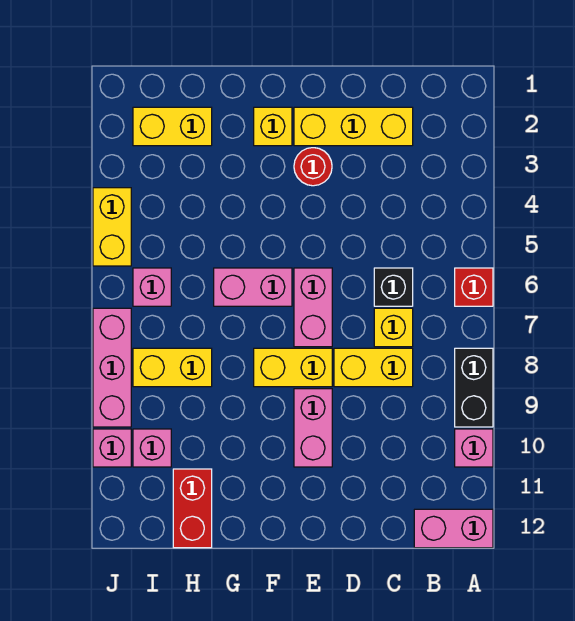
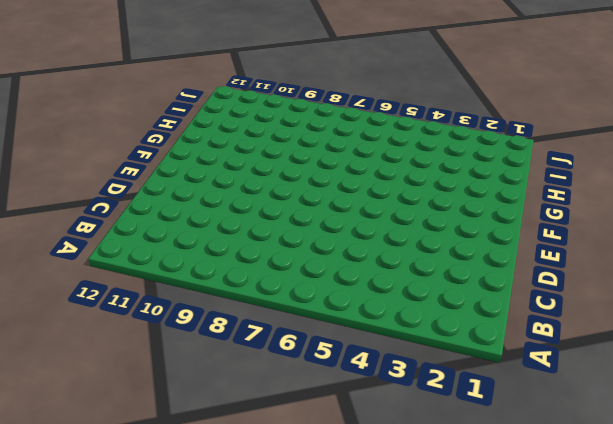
none -> red brick A6 level 1
none -> black brick A8:A9 level 1
none -> pink brick A10 level 1

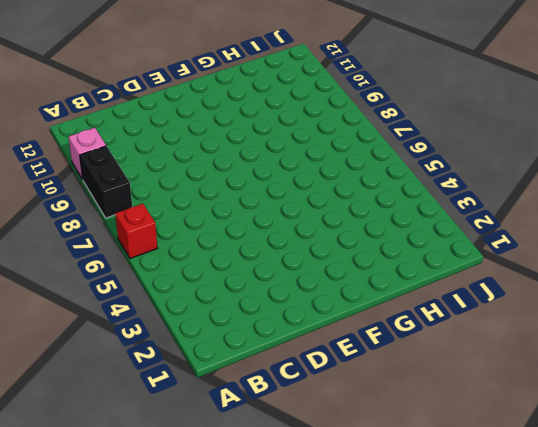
none -> pink brick A12:B12 level 1
none -> yellow brick C2:E2 level 1
none -> black brick C6 level 1

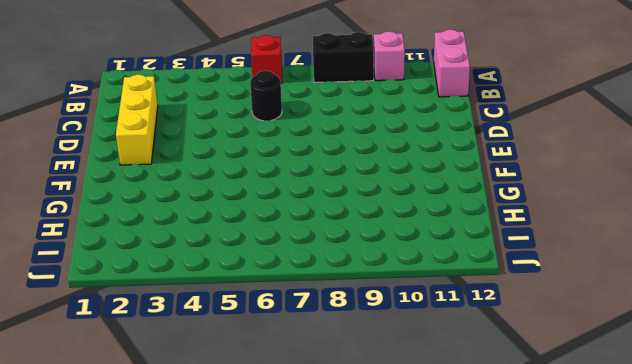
black round brick C6 level 1 -> black brick C6 level 1
none -> yellow brick C7 level 1
none -> yellow brick C8:D8 level 1
none -> red round brick E3 level 1

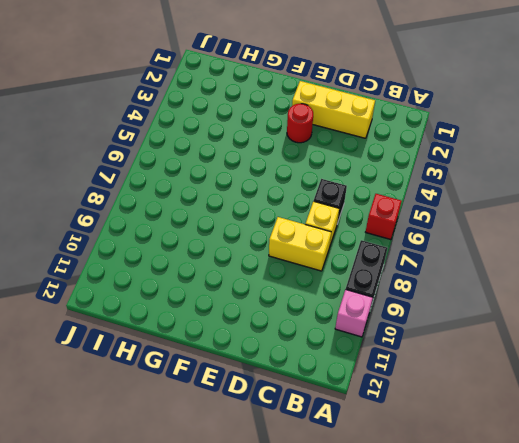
none -> pink brick A12:B12 level 1
none -> pink brick E6:E7 level 1
none -> yellow brick E8:F8 level 1

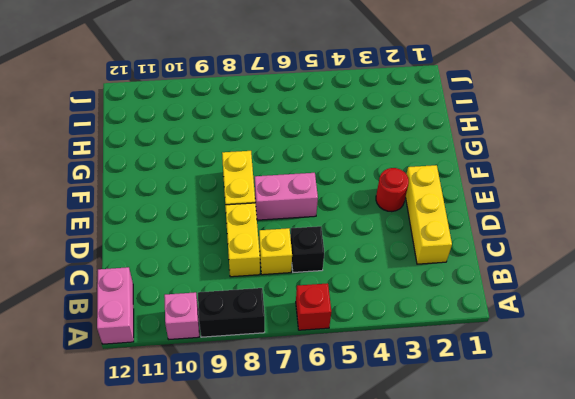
none -> pink brick E9:E10 level 1
none -> yellow brick F2 level 1
none -> pink brick F6:G6 level 1

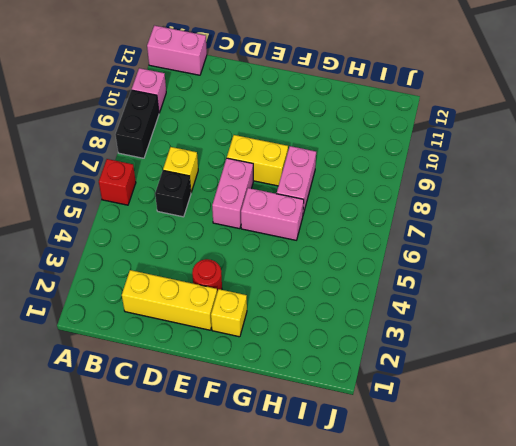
pink brick G7:G8 level 1 -> pink brick E9:E10 level 1
none -> yellow brick C8:D8 level 1
none -> yellow brick H2:I2 level 1
none -> yellow brick H8:I8 level 1

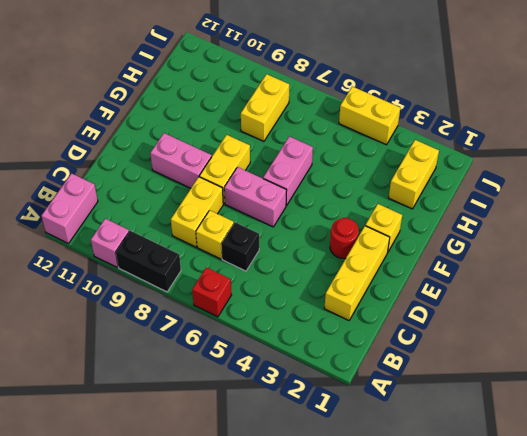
none -> red brick H11:H12 level 1
none -> pink brick I6 level 1
none -> pink brick I10 level 1

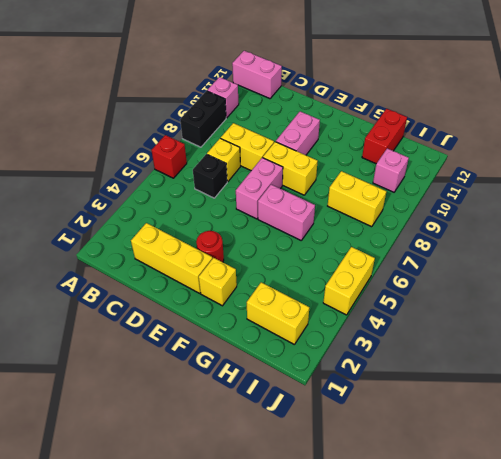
none -> pink brick I6 level 1
none -> pink brick J7:J9 level 1
none -> pink brick J10 level 1

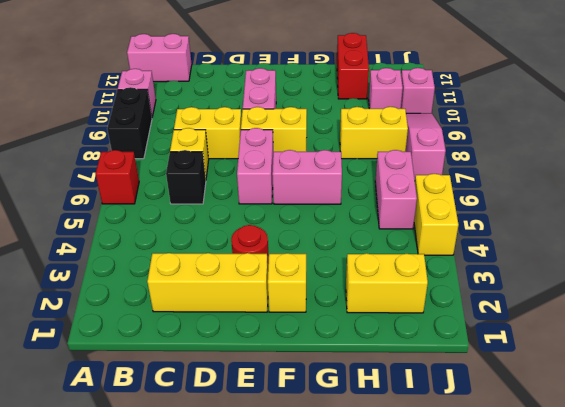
pink brick I5:I6 level 1 -> pink brick I6 level 1
pink slope J7:J9 level 1 top 7 -> pink brick J7:J9 level 1

